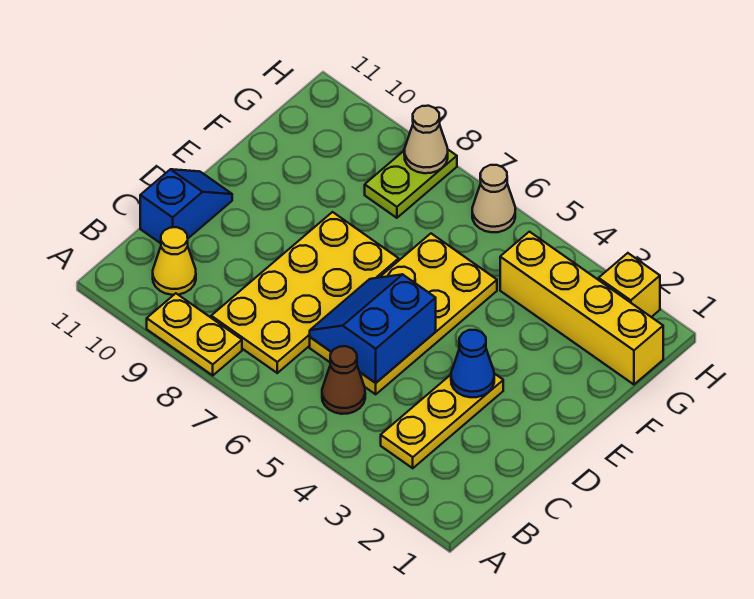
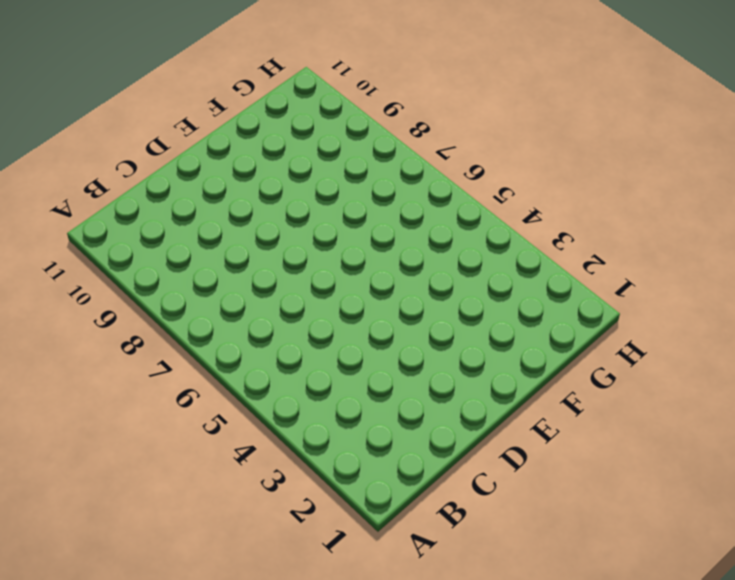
none -> yellow plate A8:A9 level 1
none -> yellow plate B3:D3 level 1
none -> brown cone B5 level 1

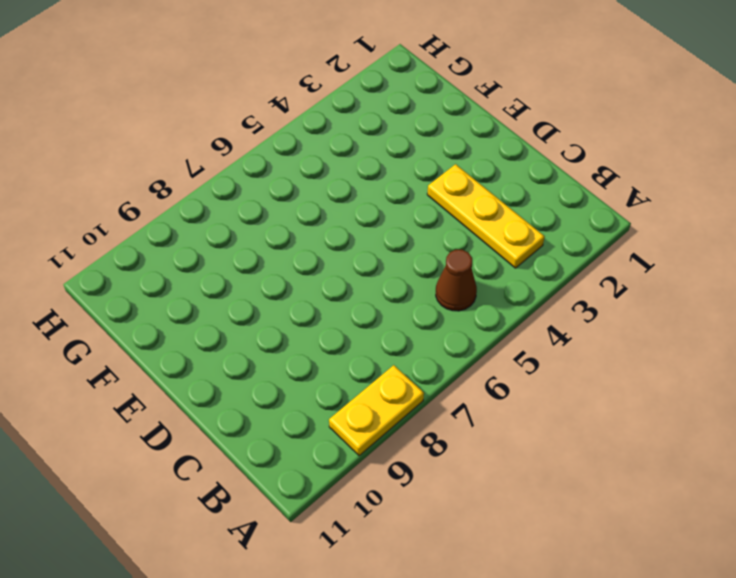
none -> yellow plate B7:E8 level 1
none -> yellow cone B10 level 1
none -> yellow plate C5:F6 level 1

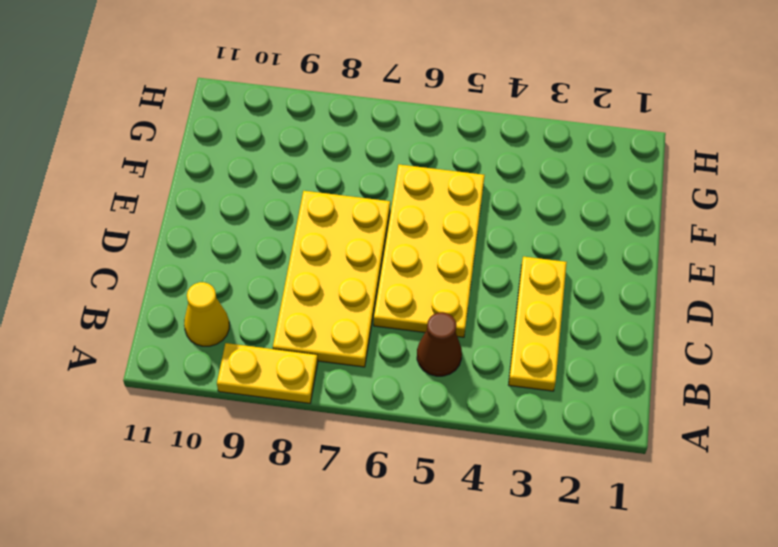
none -> blue slope C11:D11 level 1 top C
none -> yellow brick G1:G4 level 1
none -> lime plate G8:H8 level 1

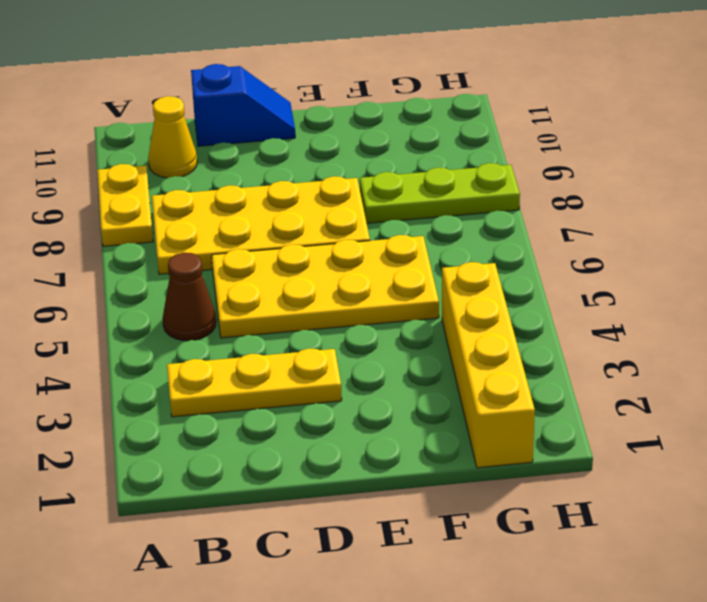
lime plate F8:H8 level 1 -> lime plate G8:H8 level 1
none -> yellow brick H2 level 1
none -> tan cone H6 level 1
none -> blue slope C5:D6 level 2 top 5

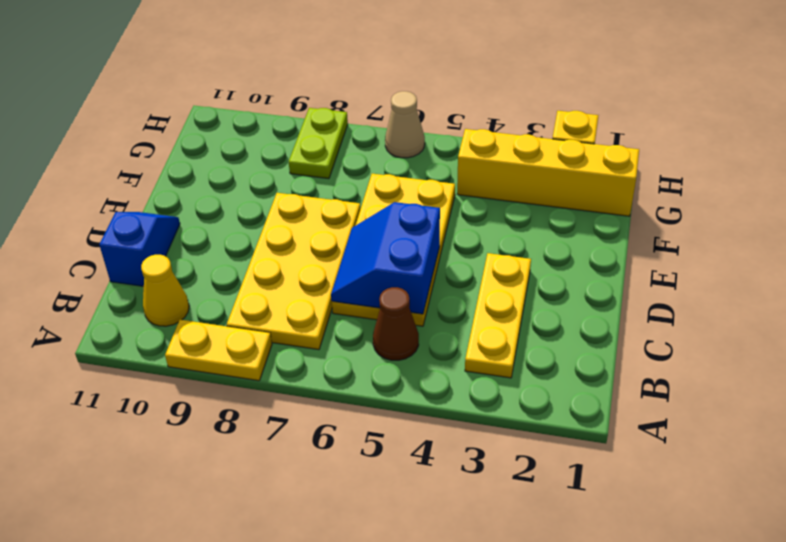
none -> blue cone D3 level 2
none -> tan cone H8 level 2

